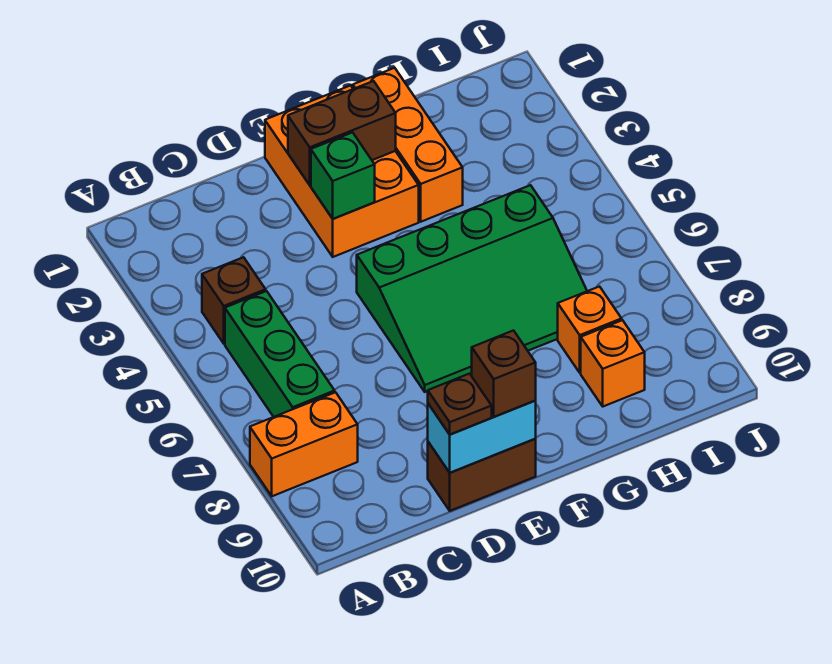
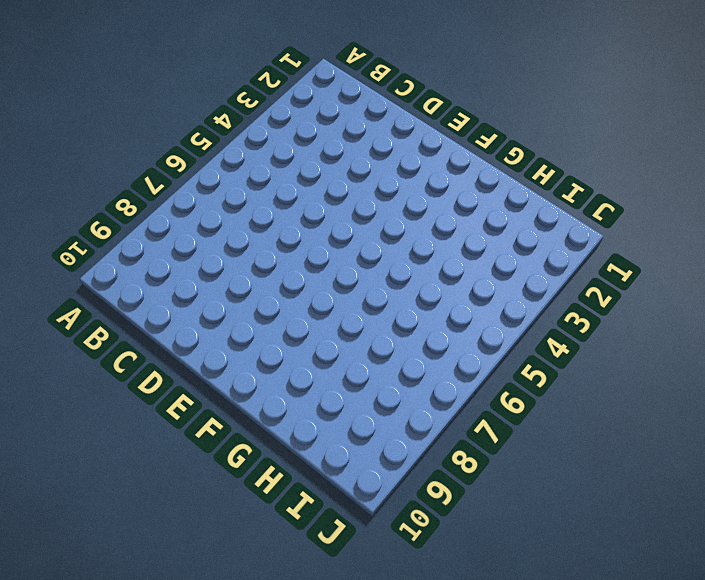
none -> orange brick A8:B8 level 1
none -> brown brick B4 level 1
none -> green brick B5:B7 level 1

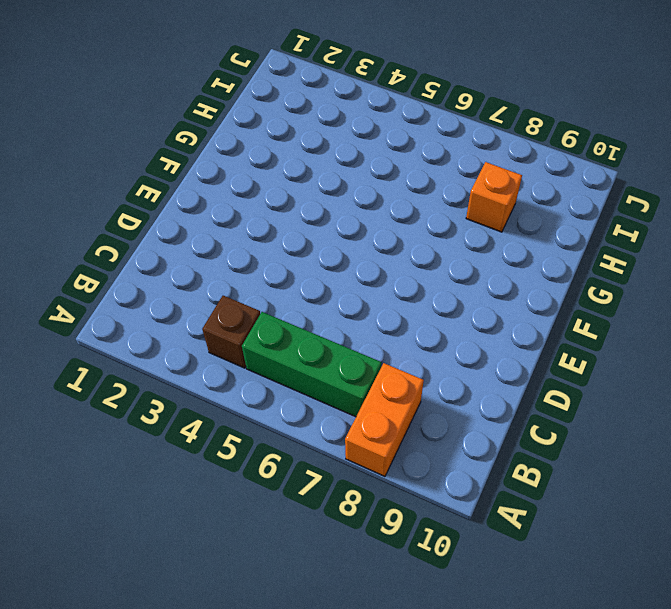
none -> brown brick D10:E10 level 1
none -> orange brick E1:F3 level 1
none -> green slope E5:H7 level 1 top 5

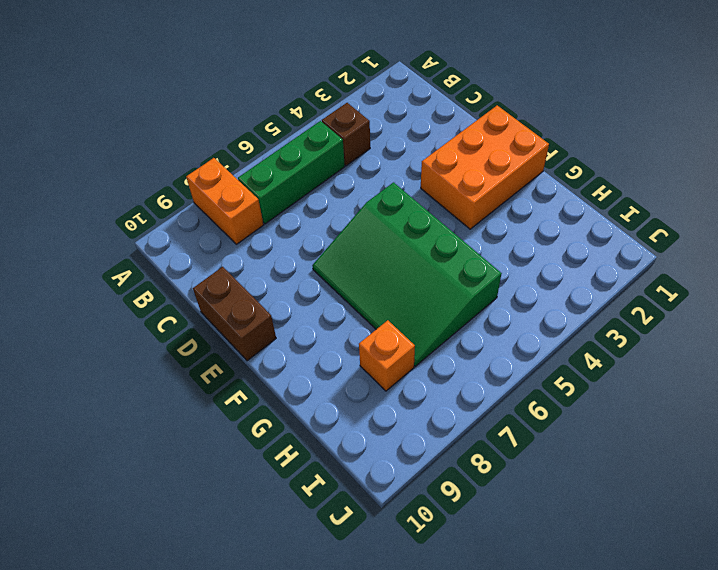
none -> orange brick G1:G3 level 1
none -> orange brick H9 level 1
none -> cyan brick D10:E10 level 2

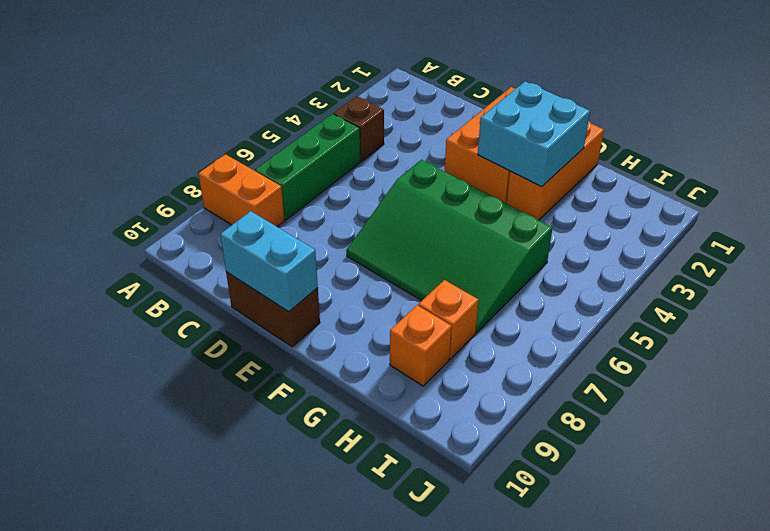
cyan brick F2:G3 level 2 -> brown brick E2:F2 level 2
none -> green brick E3 level 2
none -> brown plate D10 level 3
none -> brown brick E10 level 3

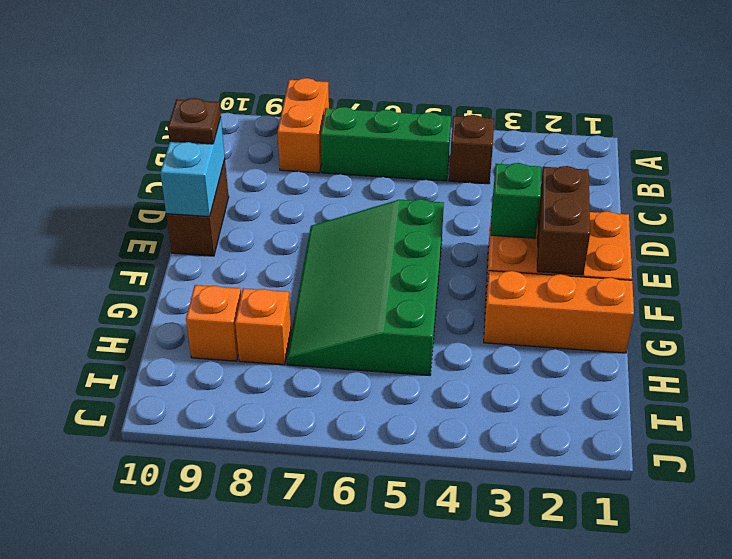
none -> brown brick E10 level 3

